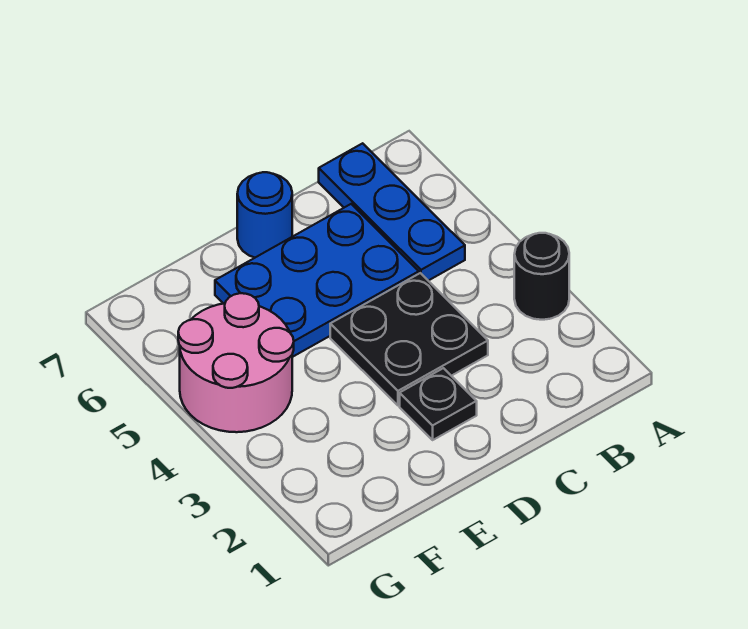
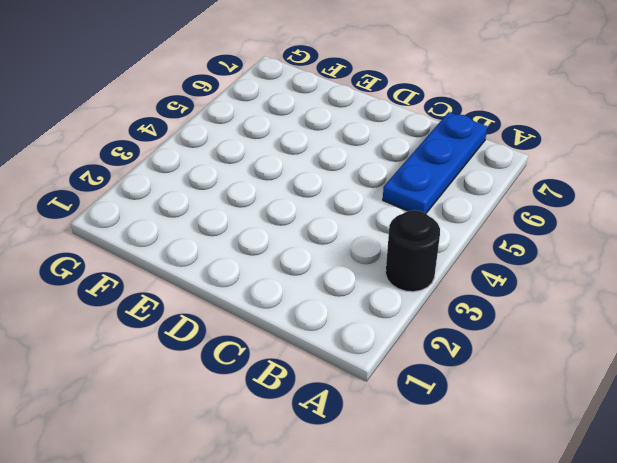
none -> black plate C3:D4 level 1
none -> blue plate C5:E6 level 1

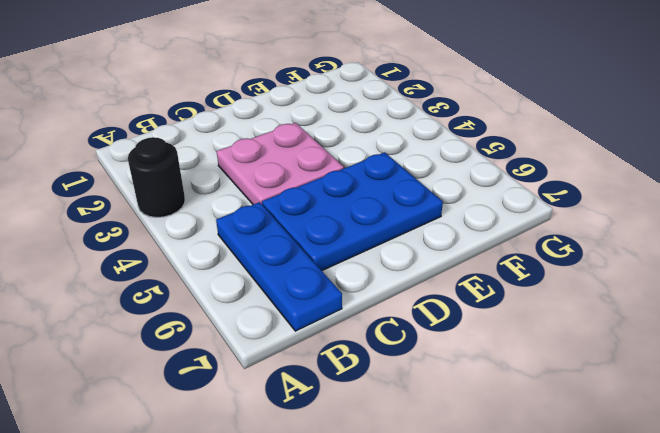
pink plate C3:D4 level 1 -> black plate C3:D4 level 1
none -> black plate D2 level 1
none -> blue round brick D7 level 1

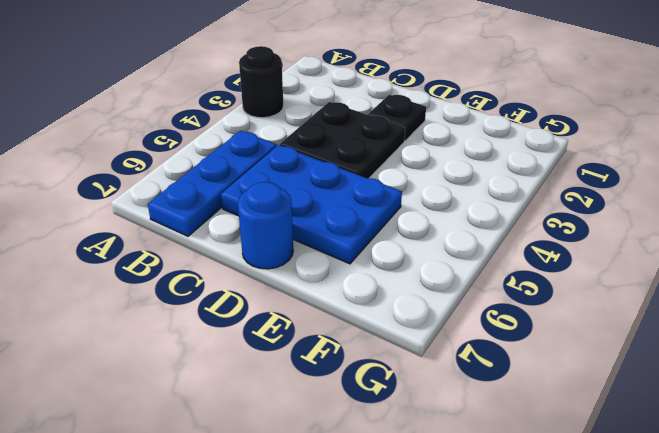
none -> pink round brick F4:G5 level 1

